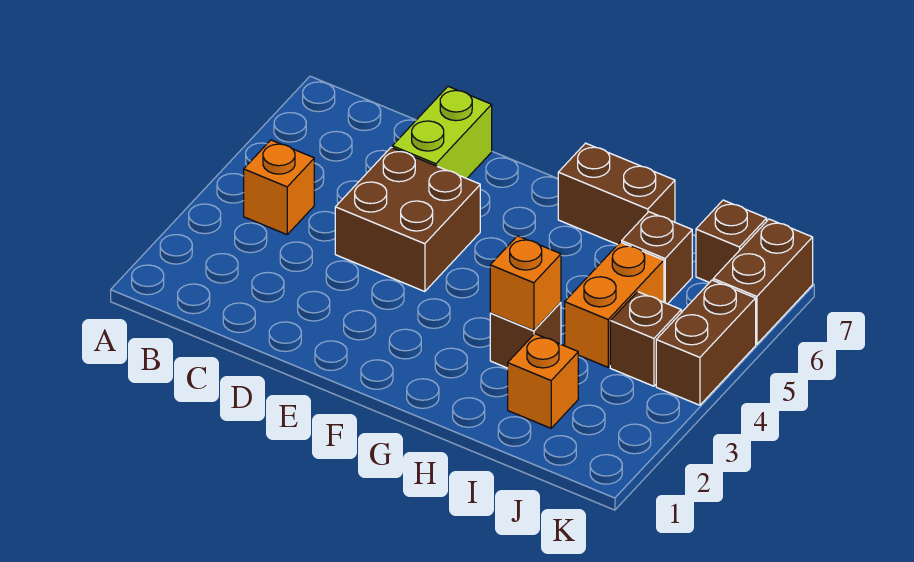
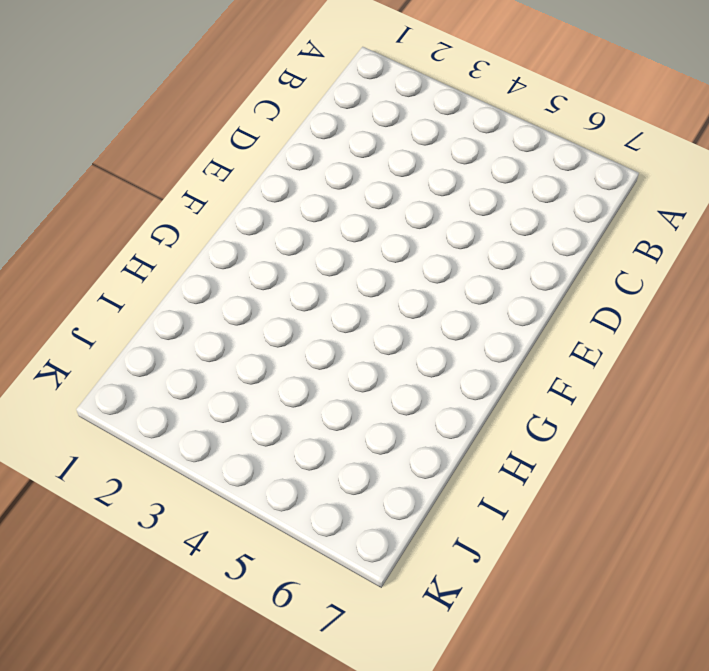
none -> orange brick B4 level 1
none -> brown brick D4:E5 level 1
none -> lime brick D6:D7 level 1

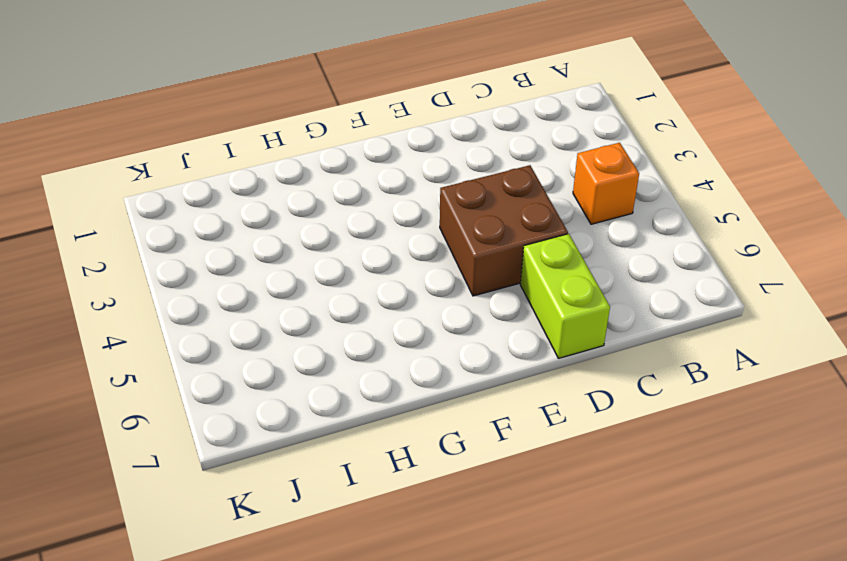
none -> brown brick G7:H7 level 1
none -> brown brick H3 level 1
none -> orange brick I2 level 1

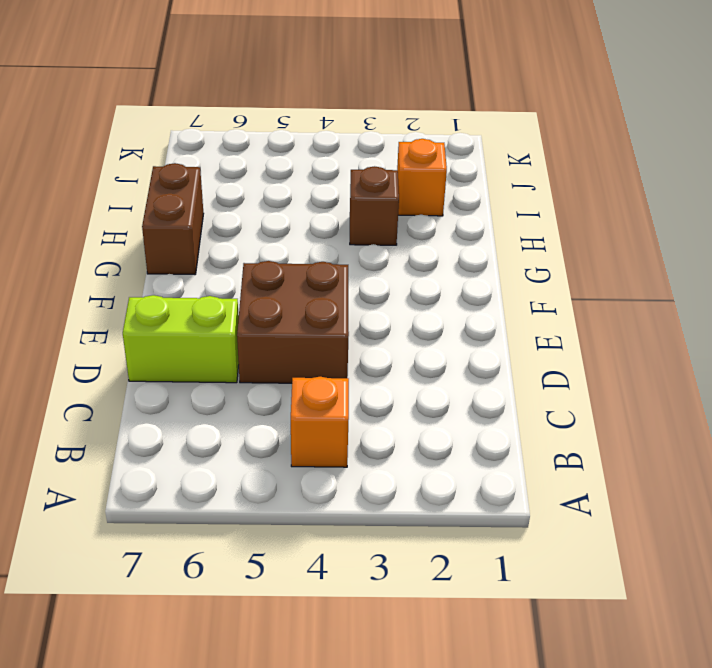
none -> orange brick I4:I5 level 1
none -> brown brick I6 level 1
none -> brown brick J4 level 1

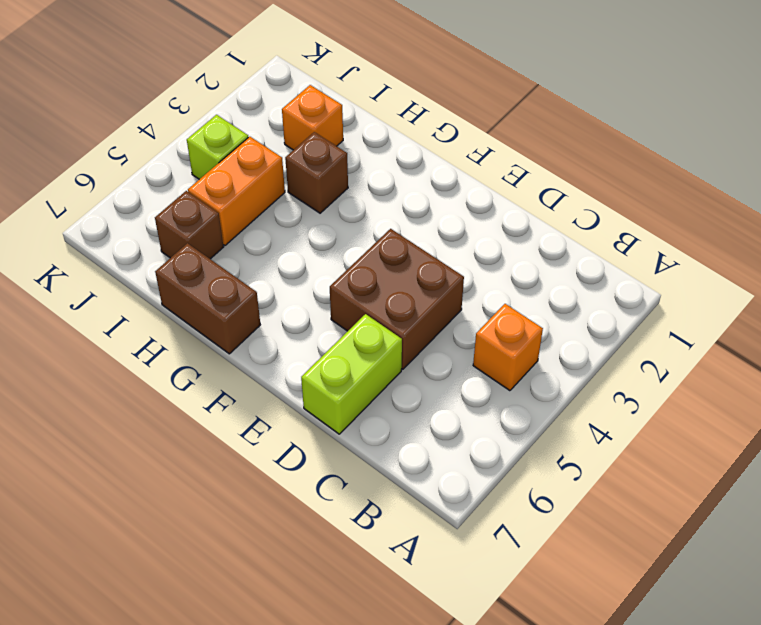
lime brick J4 level 1 -> brown brick J4 level 1
none -> brown brick J7 level 1
none -> brown brick K4:K5 level 1
none -> brown brick K6:K7 level 1

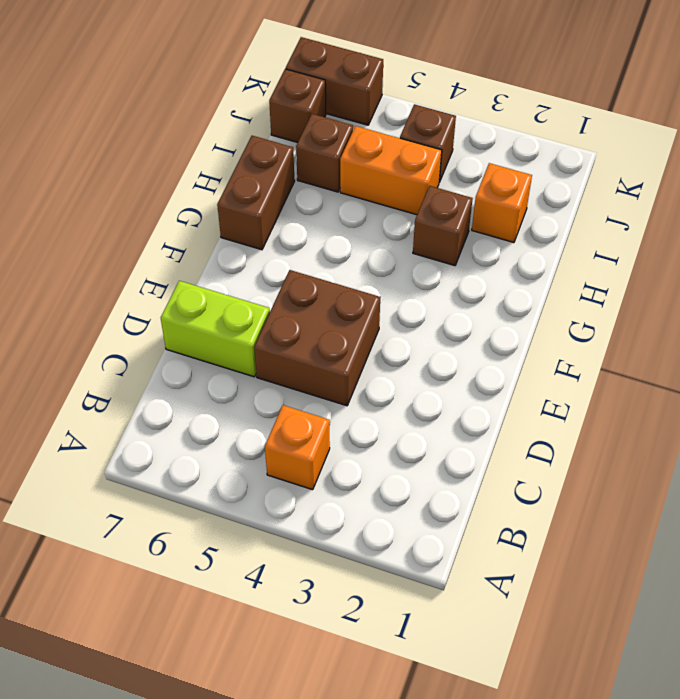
none -> brown brick K4:K5 level 1
none -> orange brick H3 level 2

